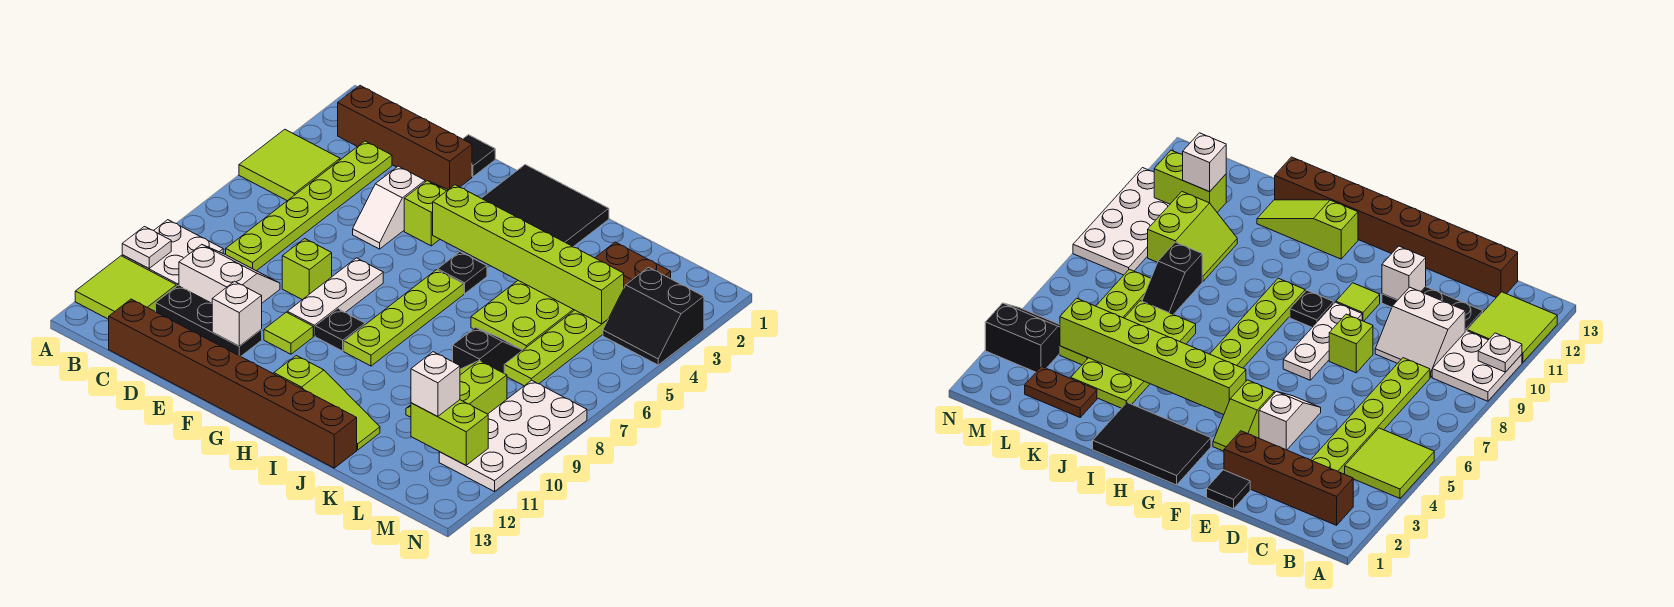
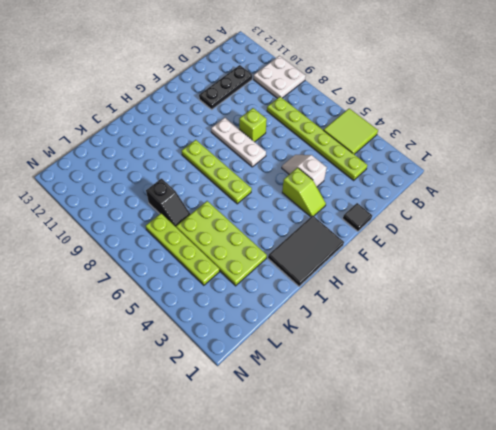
none -> lime tile A11:B12 level 1
none -> brown brick B2:E2 level 1
none -> white slope C9:D10 level 1 top 10
none -> brown brick C13:J13 level 1

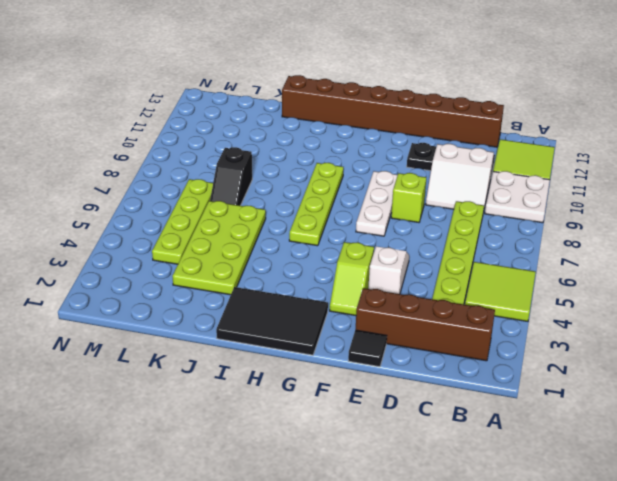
none -> lime tile F10 level 1
none -> black plate G9 level 1
none -> black plate H5 level 1
none -> lime slope H12:J12 level 1 top H

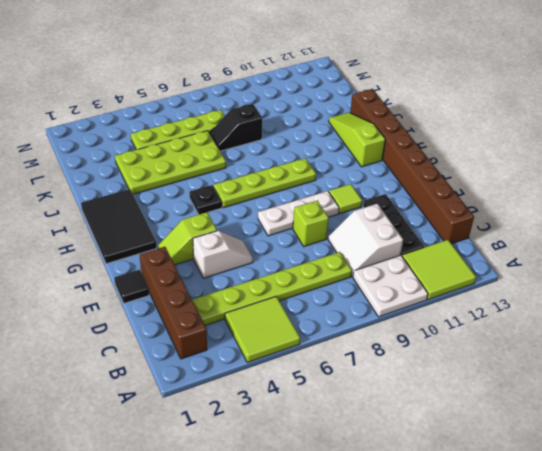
none -> black plate G9 level 1
none -> brown plate K2:L2 level 1
none -> lime slope K9:L10 level 1 top L
none -> black slope M3:N4 level 1 top 3

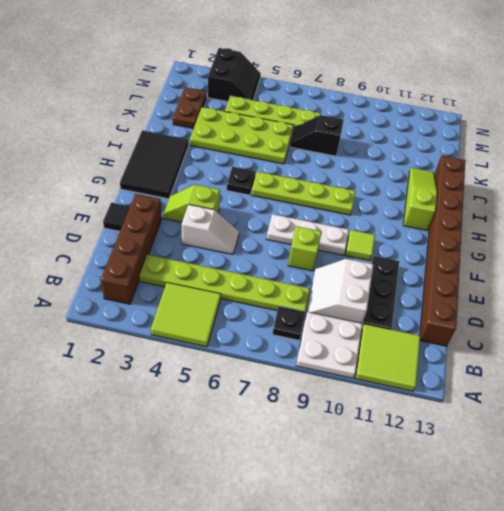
black plate B8 level 1 -> black plate G9 level 1
none -> lime slope K9:L10 level 1 top L
none -> white plate M8:N11 level 1
none -> white plate A10 level 2
none -> white brick E11 level 2

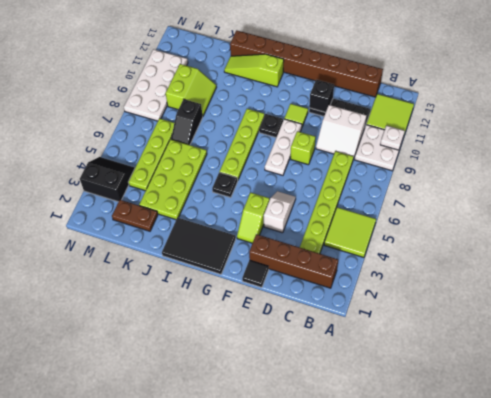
black brick E11 level 2 -> white brick E11 level 2
none -> lime brick G4:L4 level 2
none -> lime brick L11:M11 level 2
none -> white brick L11 level 3

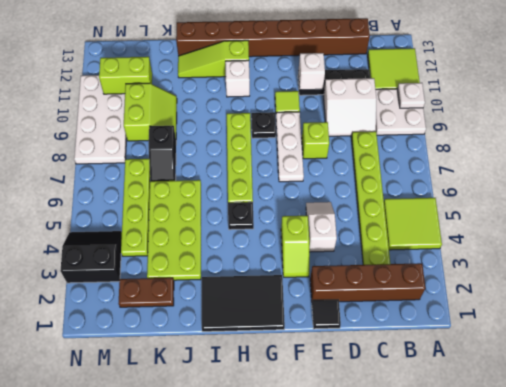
white brick H11 level 1 -> white brick L11 level 3
none -> lime brick G4:L4 level 2

